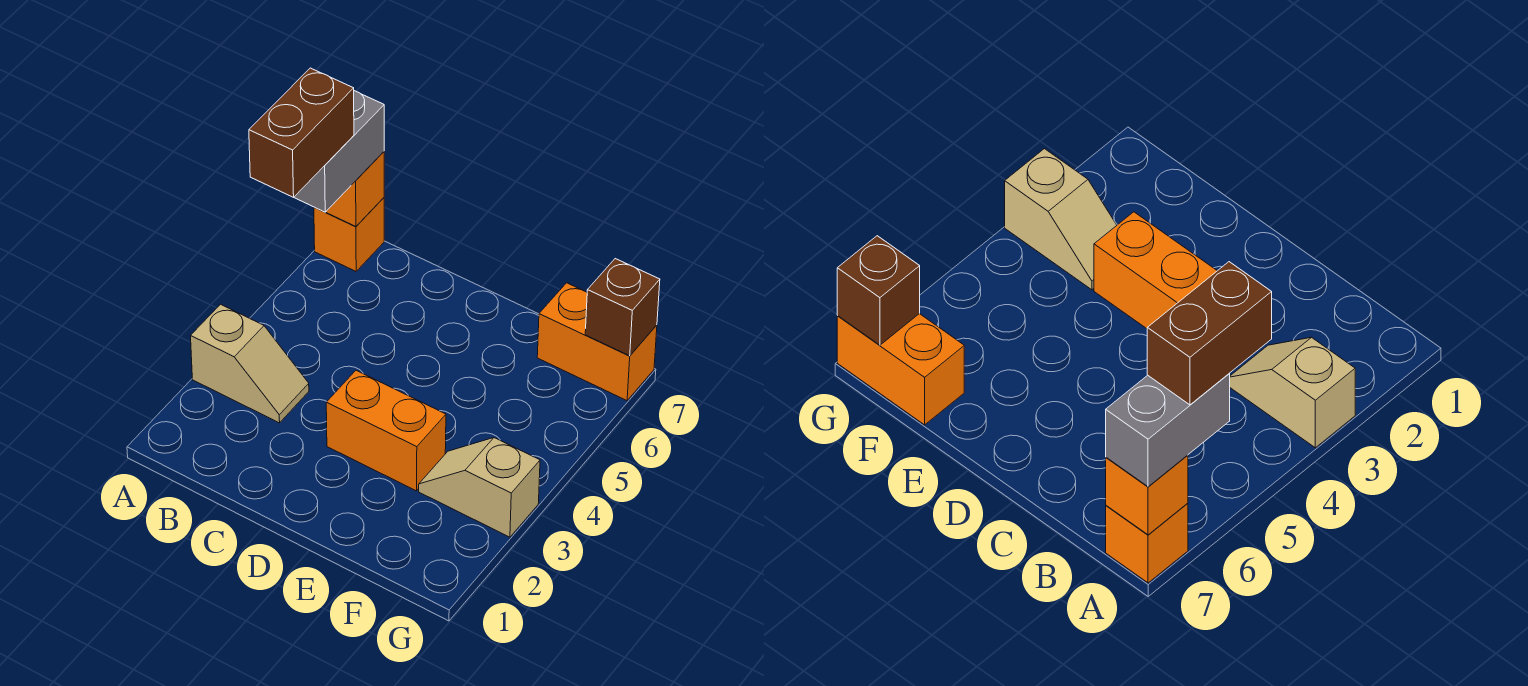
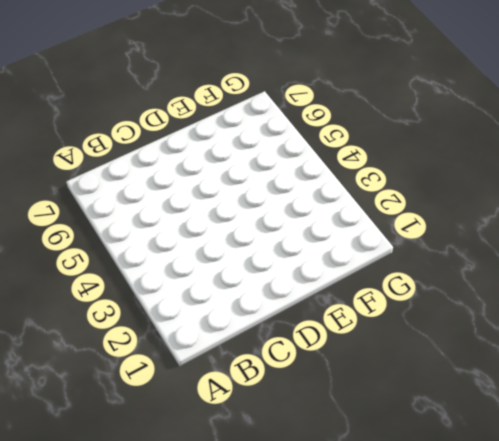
none -> tan slope A3:B3 level 1 top A
none -> orange brick A7 level 1

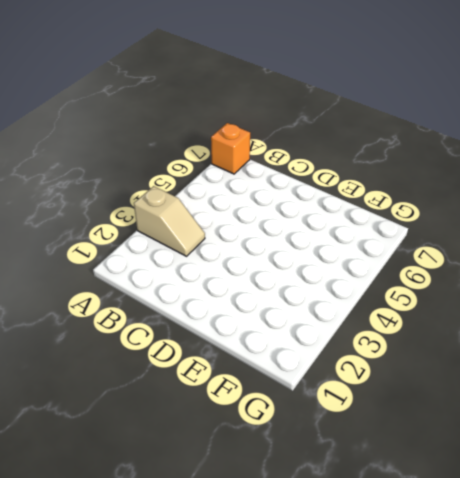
none -> orange brick D3:E3 level 1
none -> tan slope F3:G3 level 1 top G

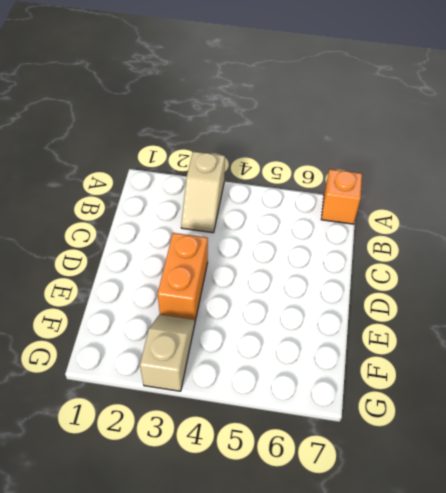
none -> orange brick F7:G7 level 1
none -> orange brick A7 level 2

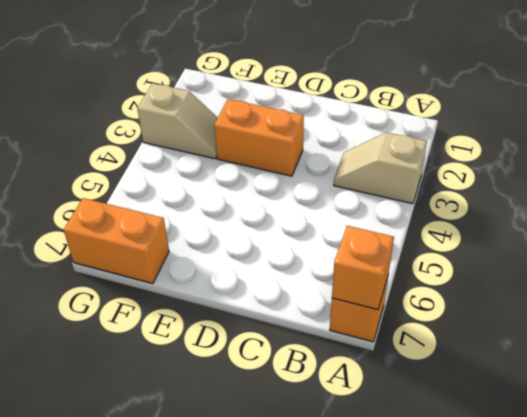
none -> brown brick G7 level 2
none -> grey brick A6:A7 level 3

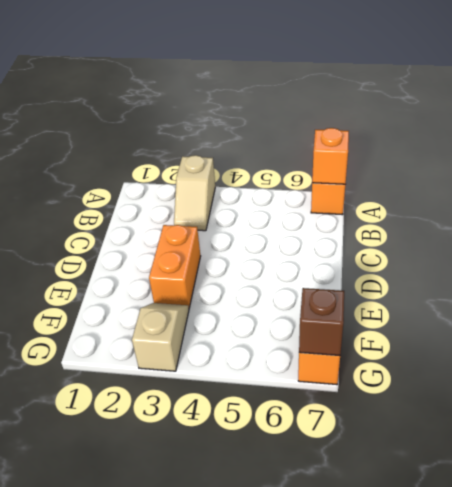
none -> grey brick A6:A7 level 3
none -> brown brick A5:A6 level 4

